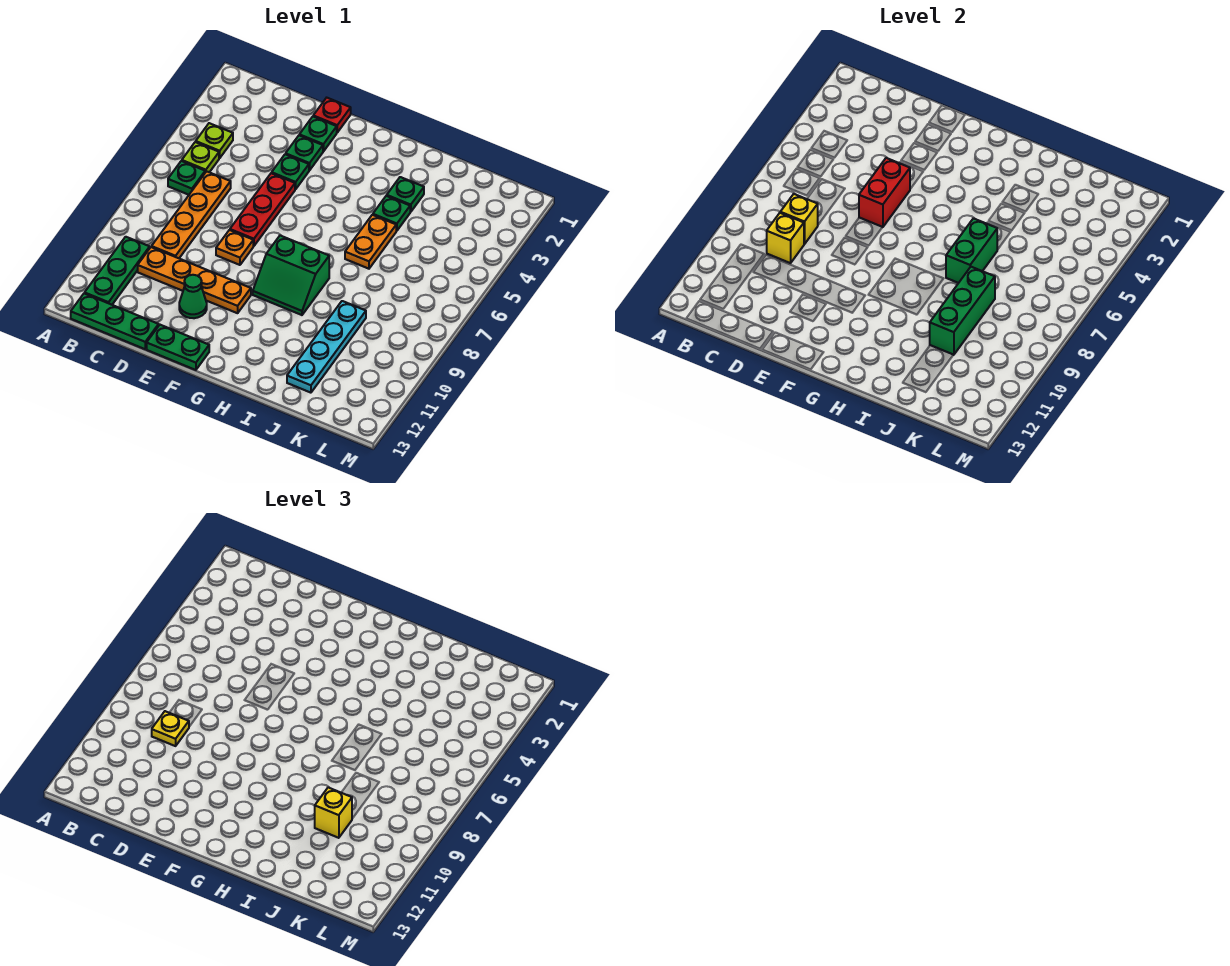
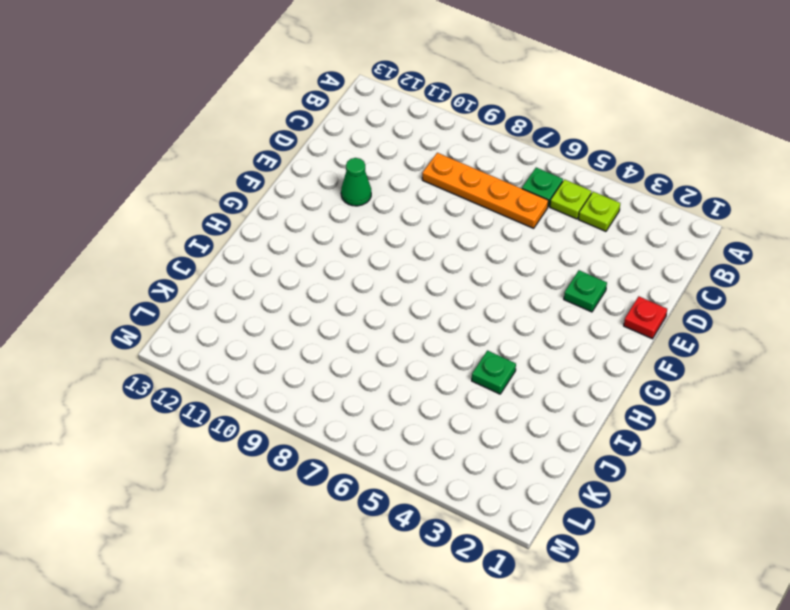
none -> green plate B10:B12 level 1
none -> green plate B13:D13 level 1
none -> orange plate C10:F10 level 1

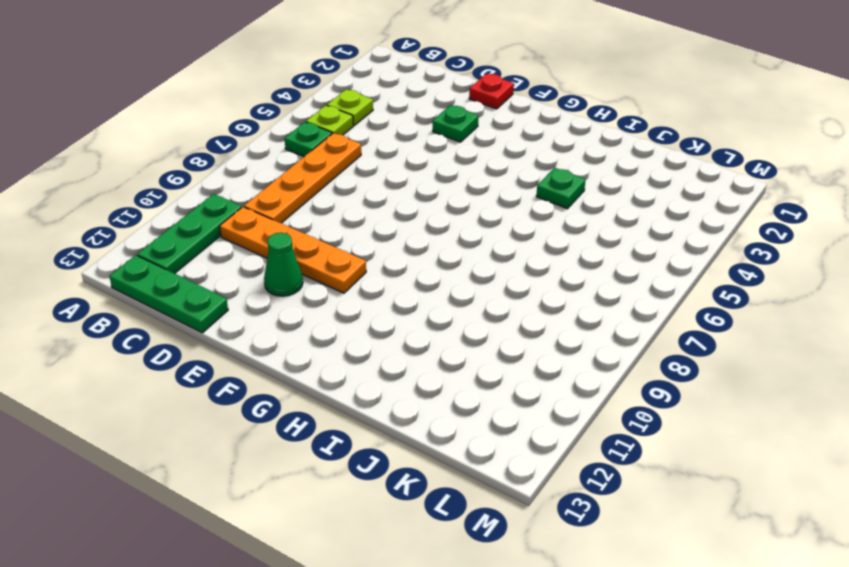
none -> green plate E2 level 1
none -> green plate E4 level 1
none -> red plate E5:E7 level 1

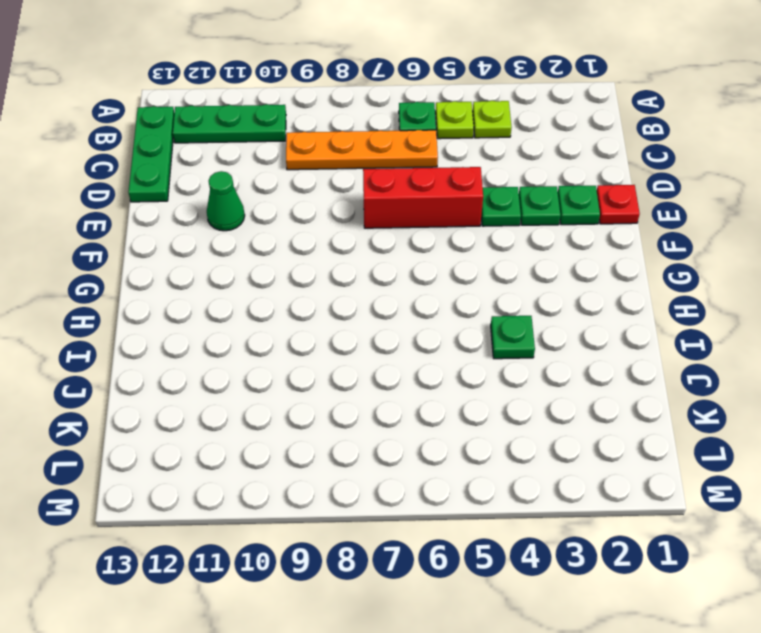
red brick E5:E7 level 1 -> red plate E5:E7 level 1
none -> orange plate C10:F10 level 1
none -> orange plate E8 level 1
none -> green plate E13:F13 level 1

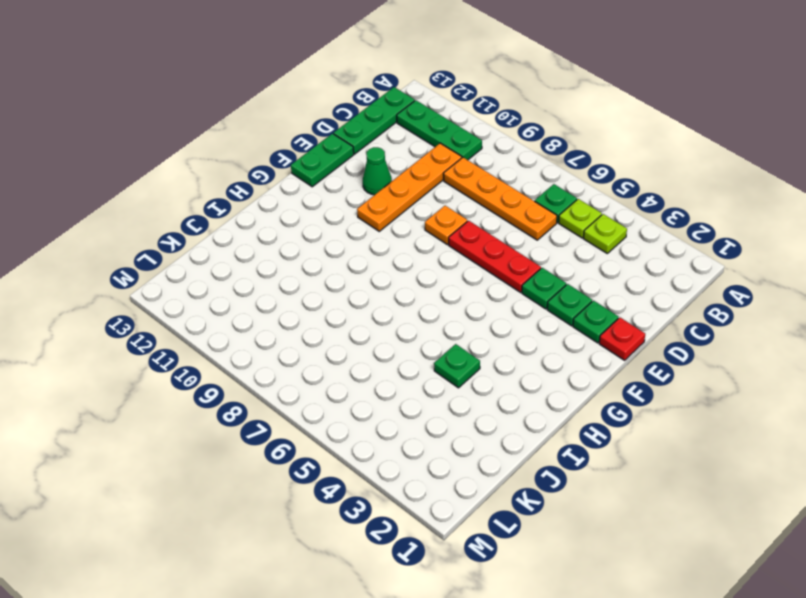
none -> green slope G8:H9 level 1 top 8
none -> green plate I3 level 1
none -> orange plate I5:I6 level 1

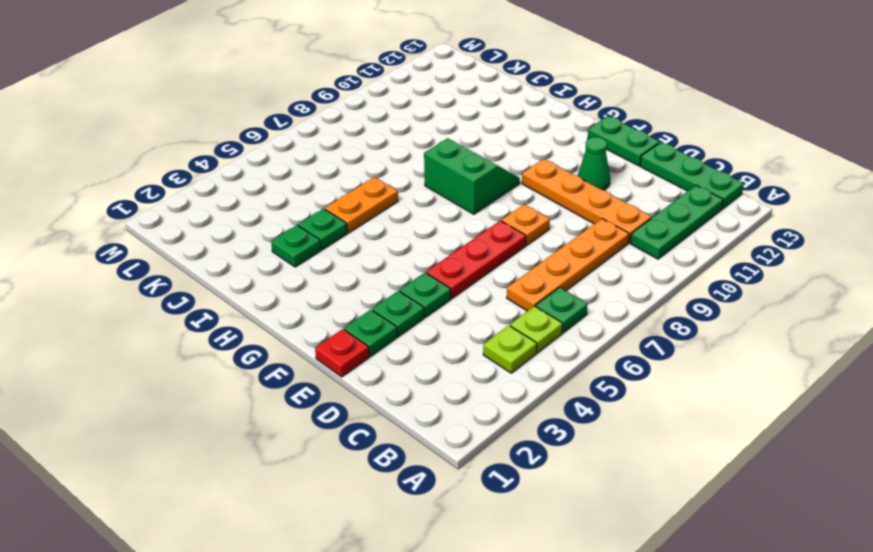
none -> cyan plate J9:J12 level 1
none -> yellow brick C8 level 2
none -> yellow brick C9 level 2

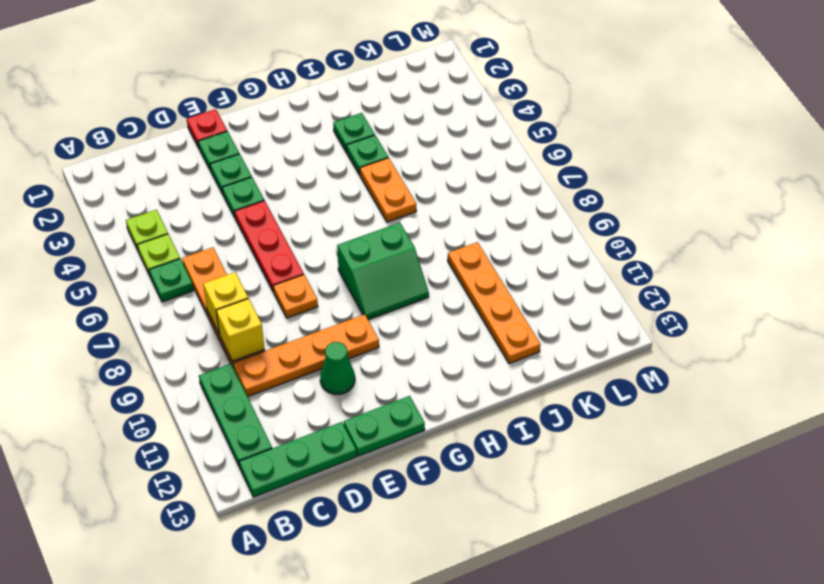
orange plate J9:J12 level 1 -> cyan plate J9:J12 level 1
none -> red brick E5:E6 level 2
none -> green brick I6:I7 level 2
none -> green brick J8:J10 level 2

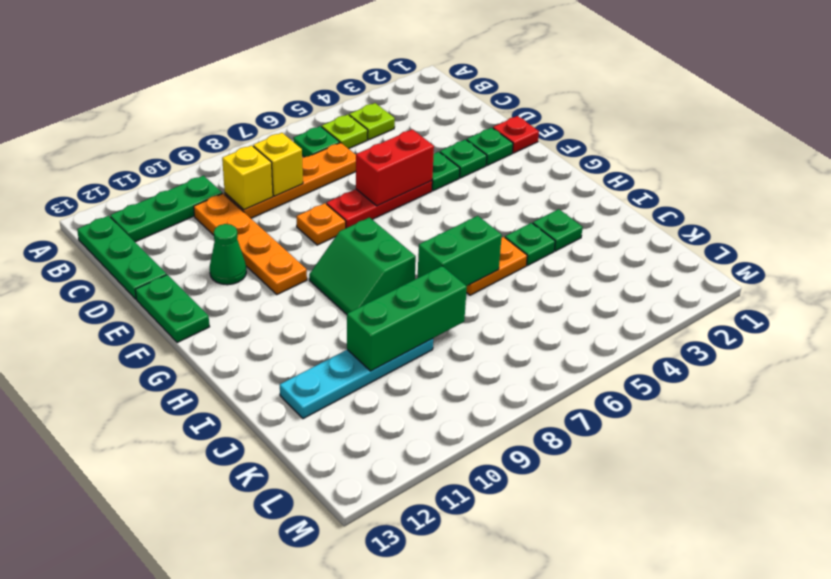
none -> yellow plate C9 level 3
none -> yellow brick J10 level 3

